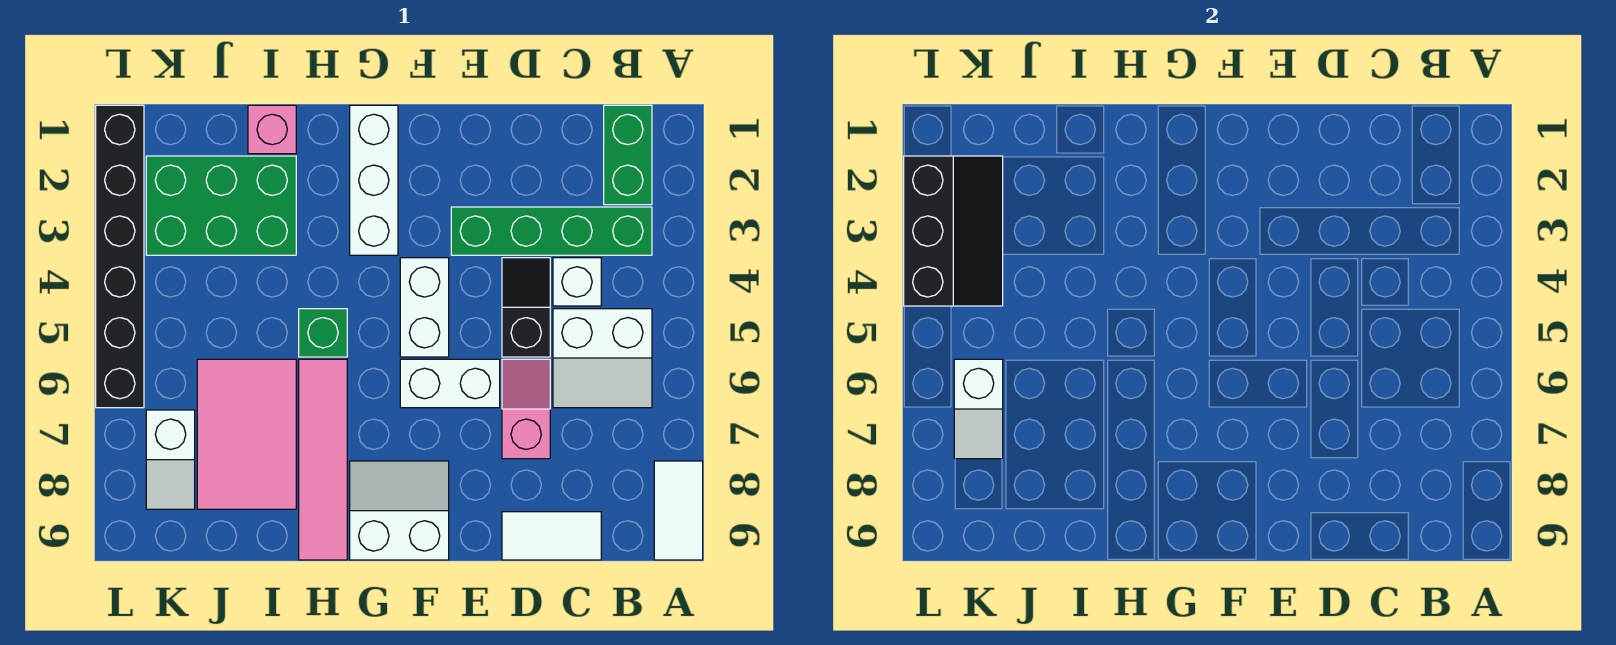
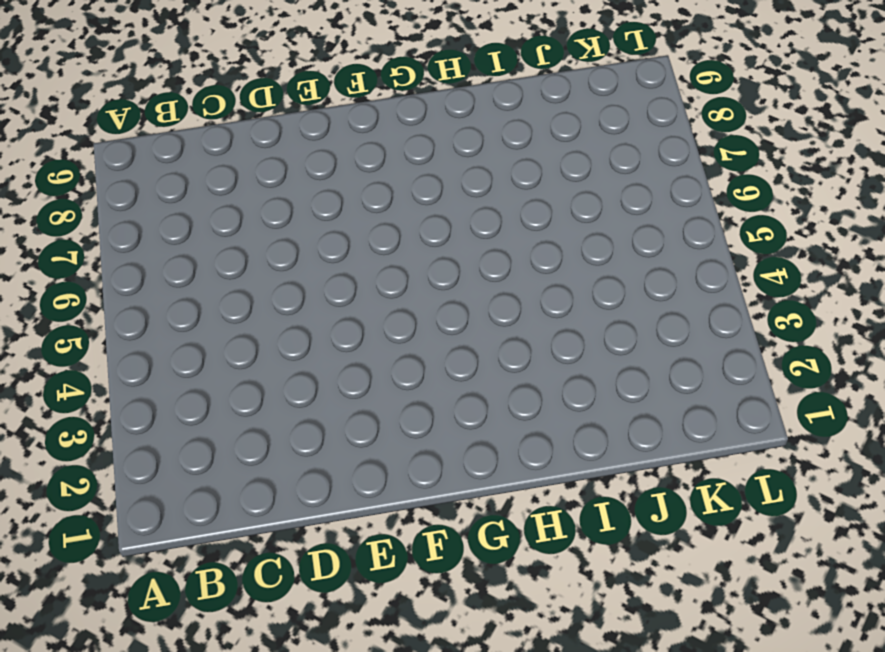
none -> white tile A8:A9 level 1
none -> green brick B1:B2 level 1
none -> green brick B3:E3 level 1

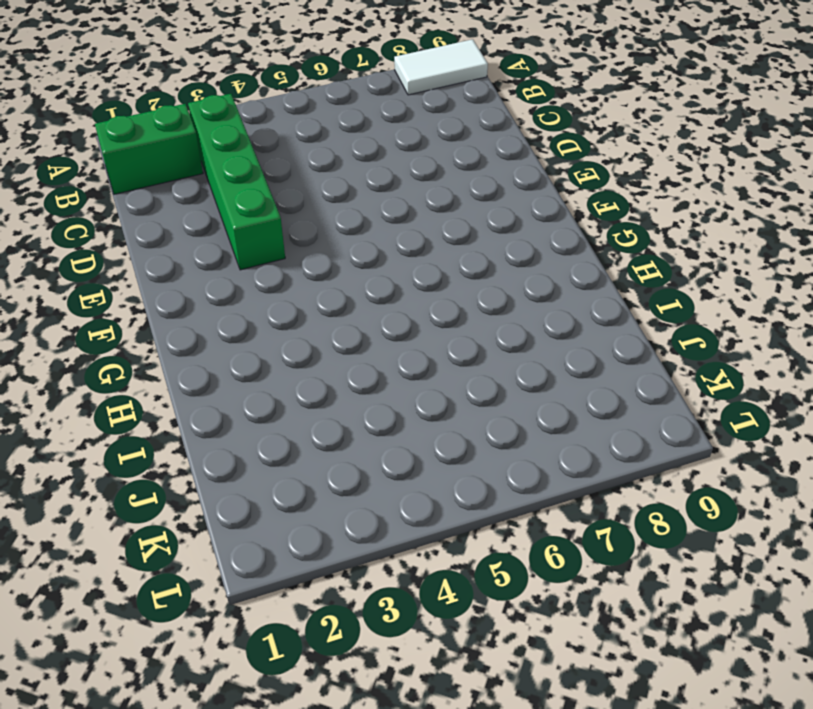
none -> white slope B5:C6 level 1 top 5
none -> white brick C4 level 1
none -> white tile C9:D9 level 1

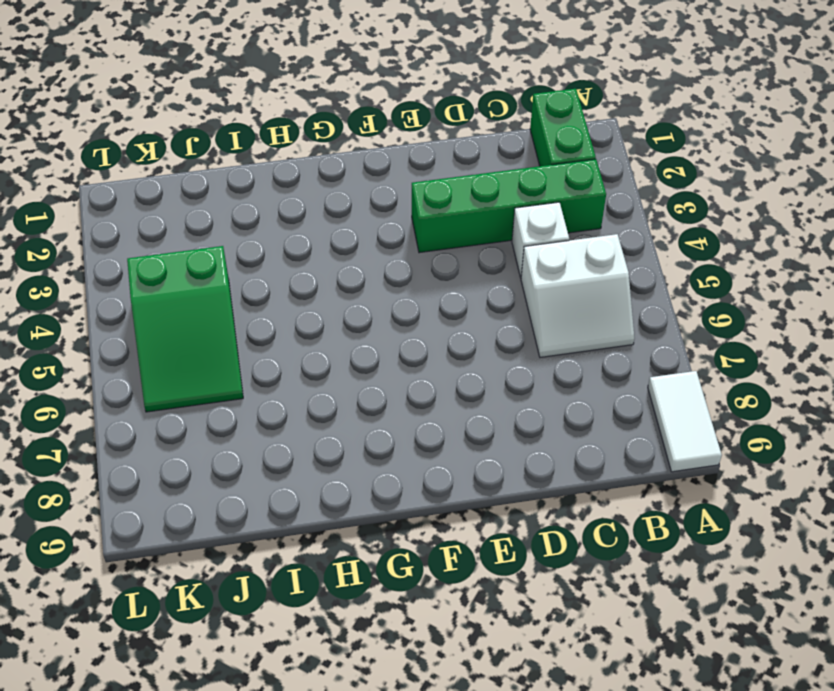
green slope J4:K6 level 1 top 4 -> pink tile I6:J8 level 1
none -> white tile C9:D9 level 1
none -> black slope D4:D5 level 1 top 5
none -> pink slope D6:D7 level 1 top 7

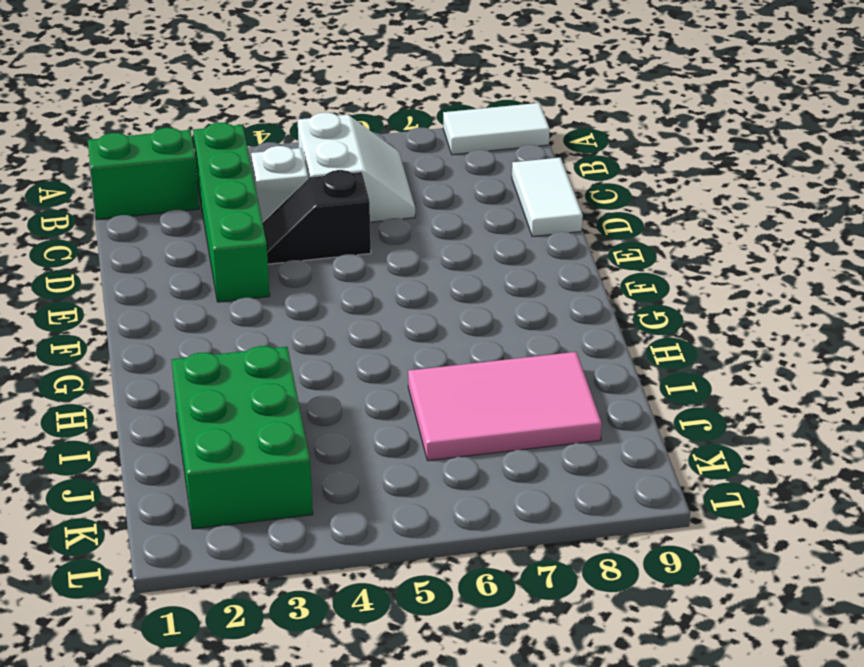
none -> pink slope D6:D7 level 1 top 7
none -> white brick E6:F6 level 1
none -> white brick F4:F5 level 1

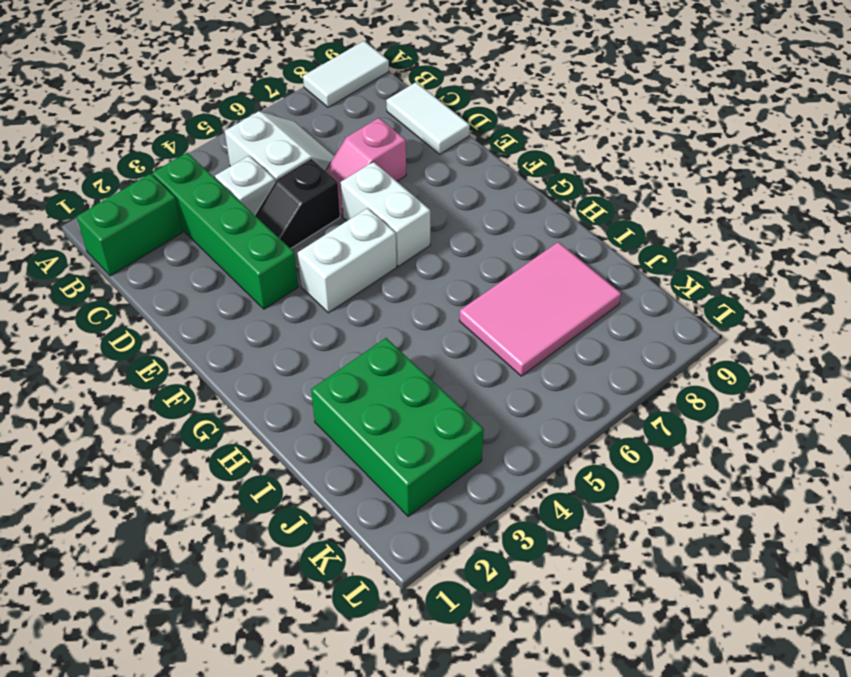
none -> white slope F8:G9 level 1 top 9
none -> white brick G1:G3 level 1
none -> green brick H5 level 1

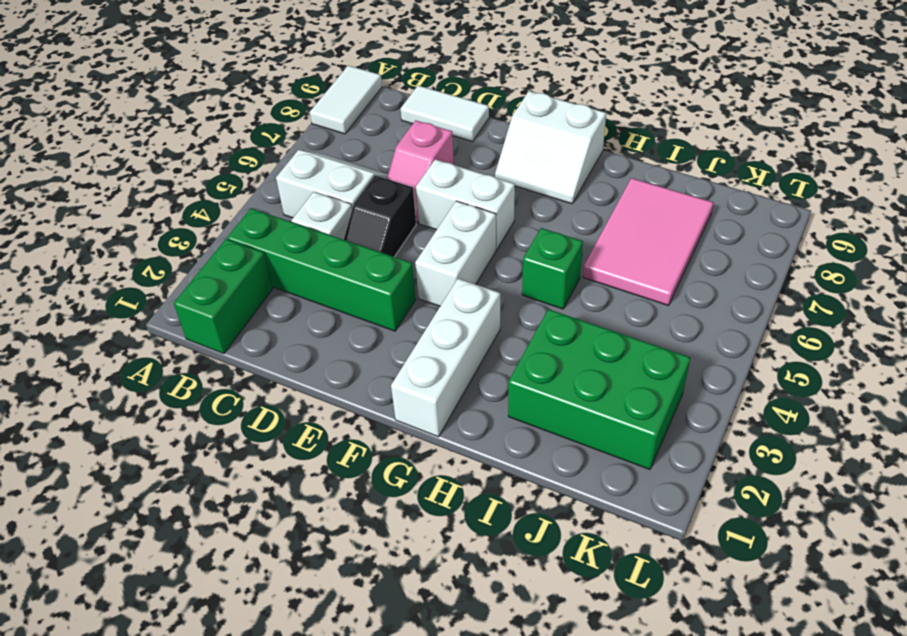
none -> pink tile H6:H9 level 1
none -> pink brick I1 level 1
none -> white slope K7:K8 level 1 top 7

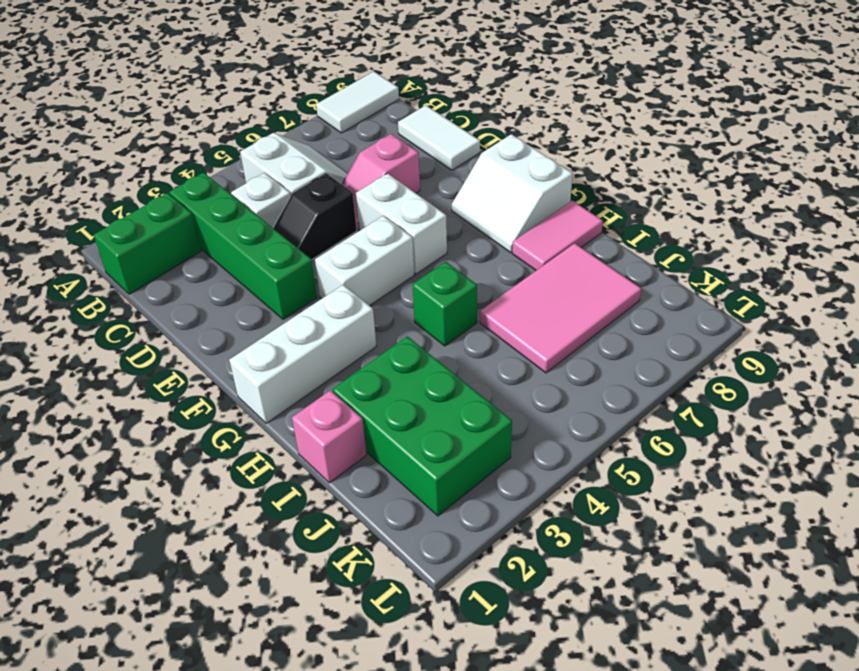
pink tile H8:H9 level 1 -> pink tile H6:H9 level 1
none -> white slope K7:K8 level 1 top 7
none -> black brick L1:L6 level 1
none -> black slope K2:L4 level 2 top L

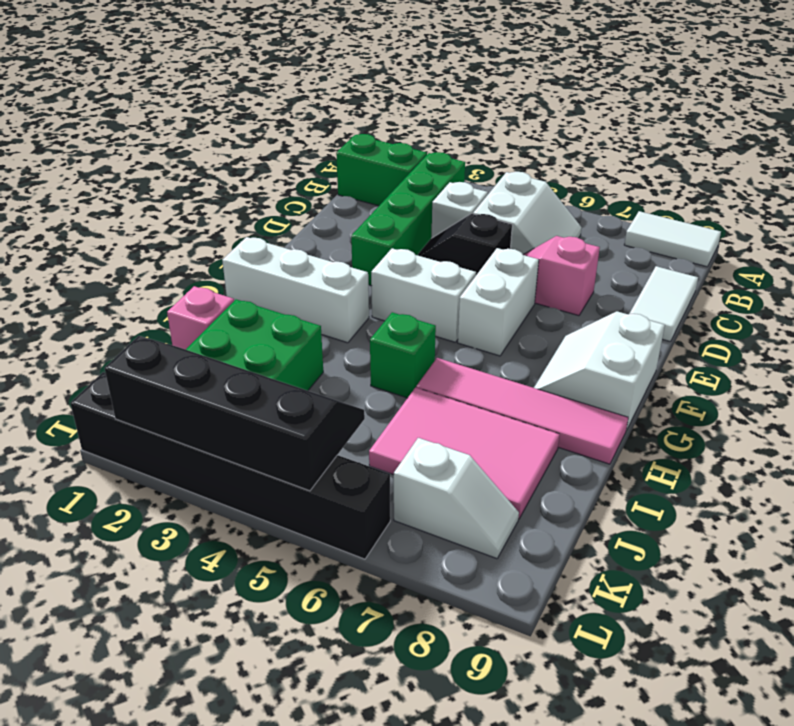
black slope K2:L5 level 2 top L -> black slope K2:L4 level 2 top L
none -> white slope K6:K7 level 2 top 6

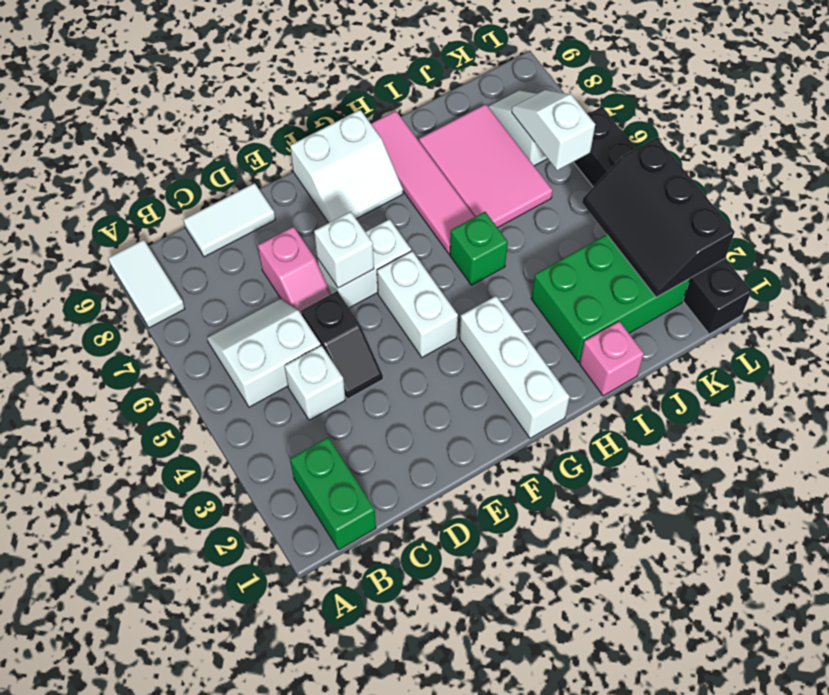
white brick E6 level 2 -> none
none -> green brick B3:E3 level 1

